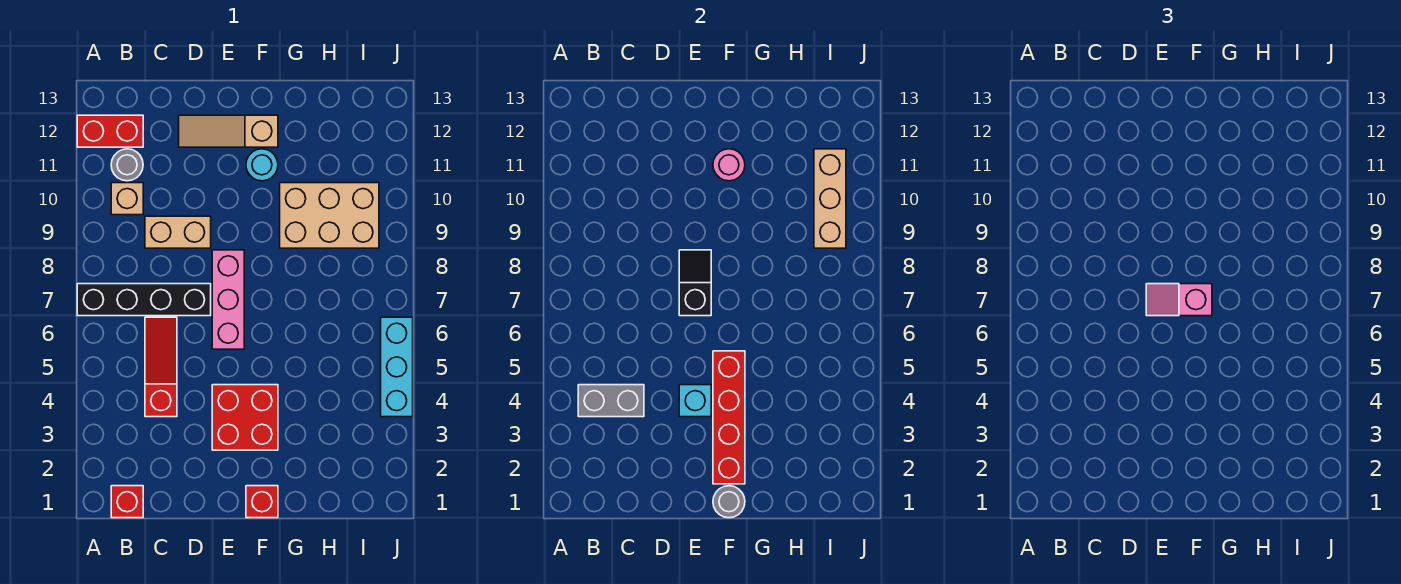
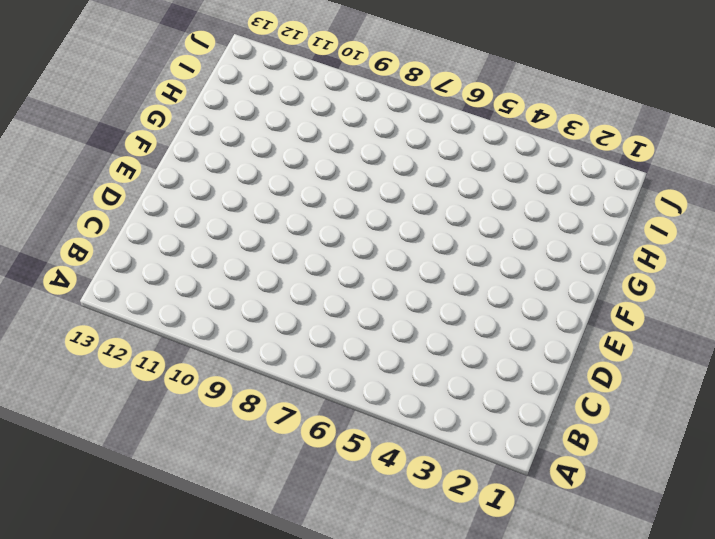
none -> black brick A7:D7 level 1
none -> red brick A12:B12 level 1
none -> red brick B1 level 1

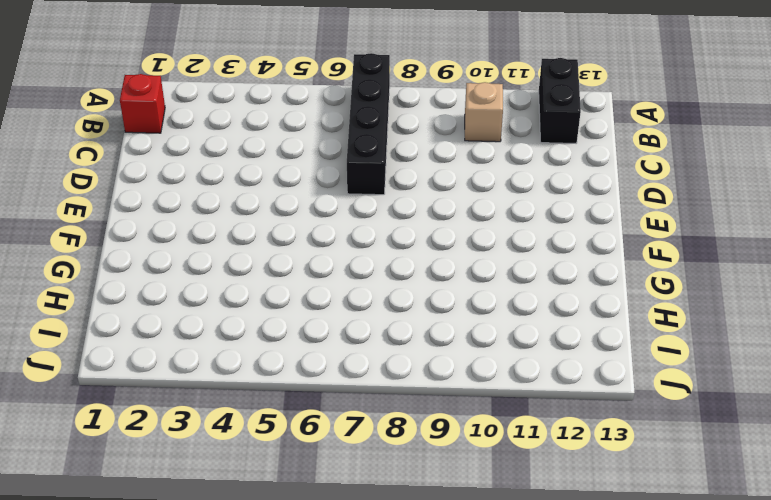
black brick A12:B12 level 1 -> red brick A12:B12 level 1
none -> grey round brick B11 level 1
none -> red slope C4:C6 level 1 top 4
none -> tan brick C9:D9 level 1

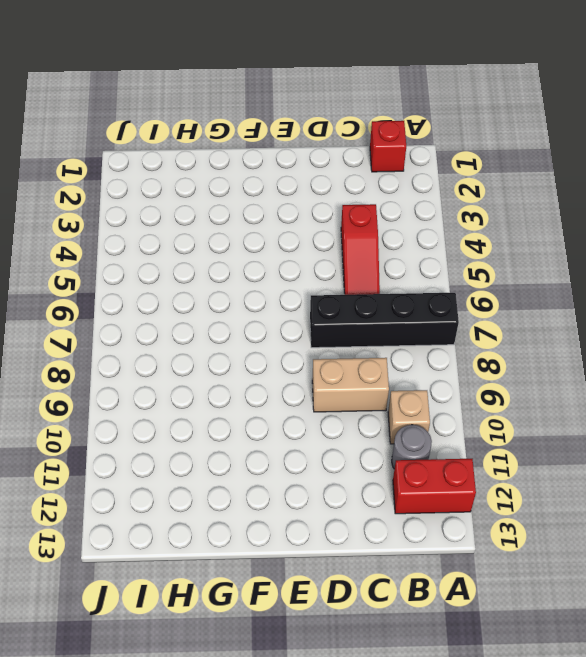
none -> tan slope D12:F12 level 1 top F
none -> red brick E3:F4 level 1
none -> pink brick E6:E8 level 1

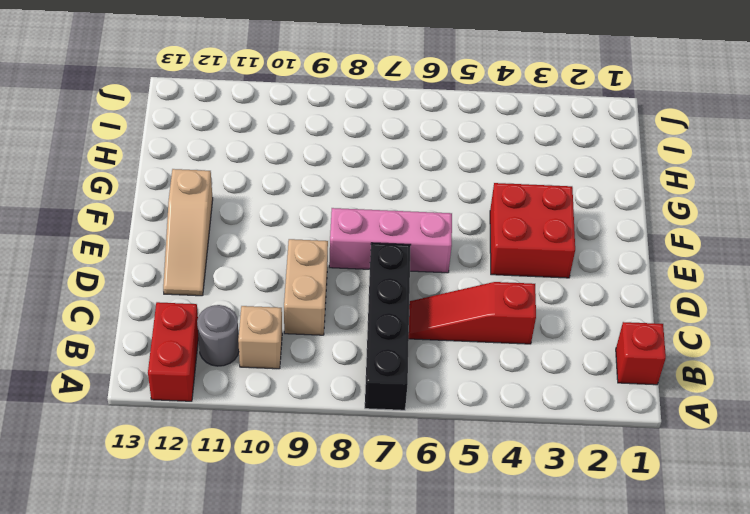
none -> red brick F1 level 1
none -> cyan round brick F11 level 1
none -> tan brick G9:I10 level 1

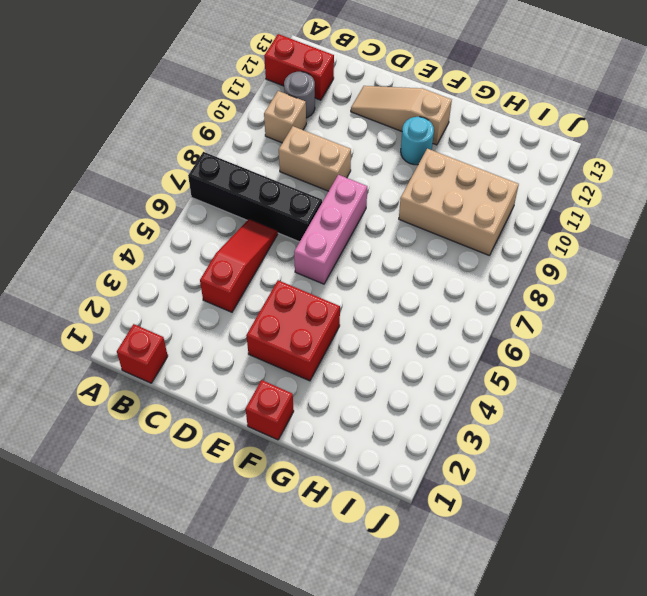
none -> cyan brick J4:J6 level 1
none -> grey brick B4:C4 level 2
none -> cyan brick E4 level 2

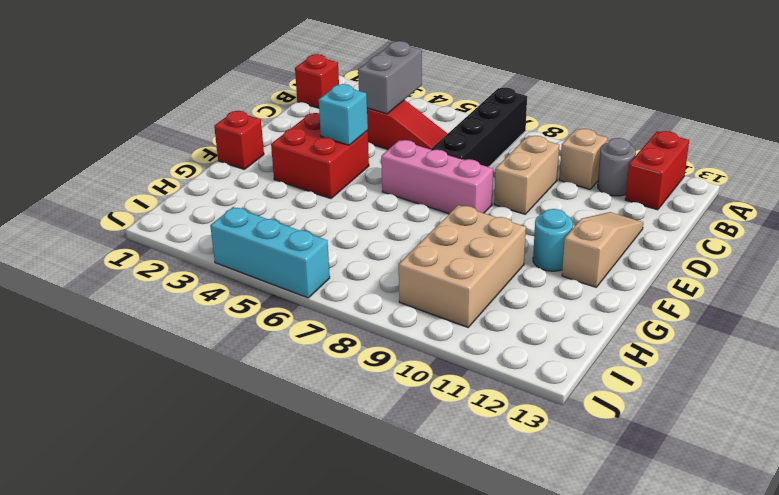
none -> black slope E7:E8 level 2 top 7
none -> grey round brick F1 level 2
none -> red brick F2:F5 level 2

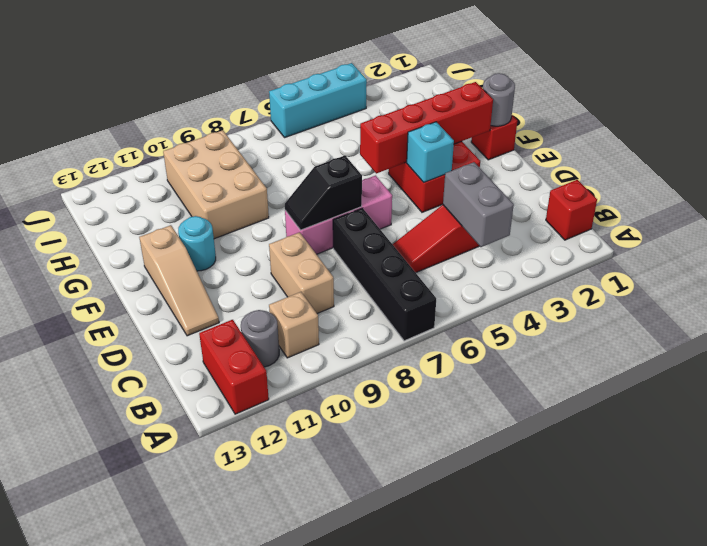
none -> pink round brick F11 level 2
none -> tan brick I9:I11 level 2
none -> pink slope E7:F7 level 3 top F

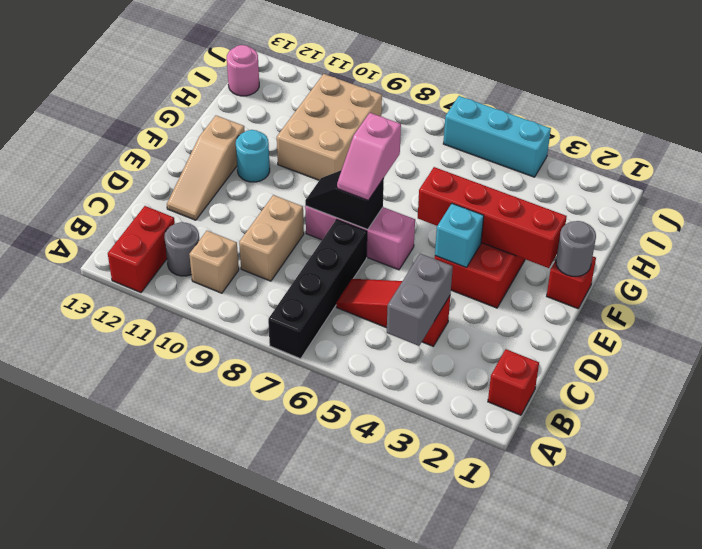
pink round brick I13 level 1 -> pink round brick F11 level 2
none -> tan brick I9:I11 level 2

